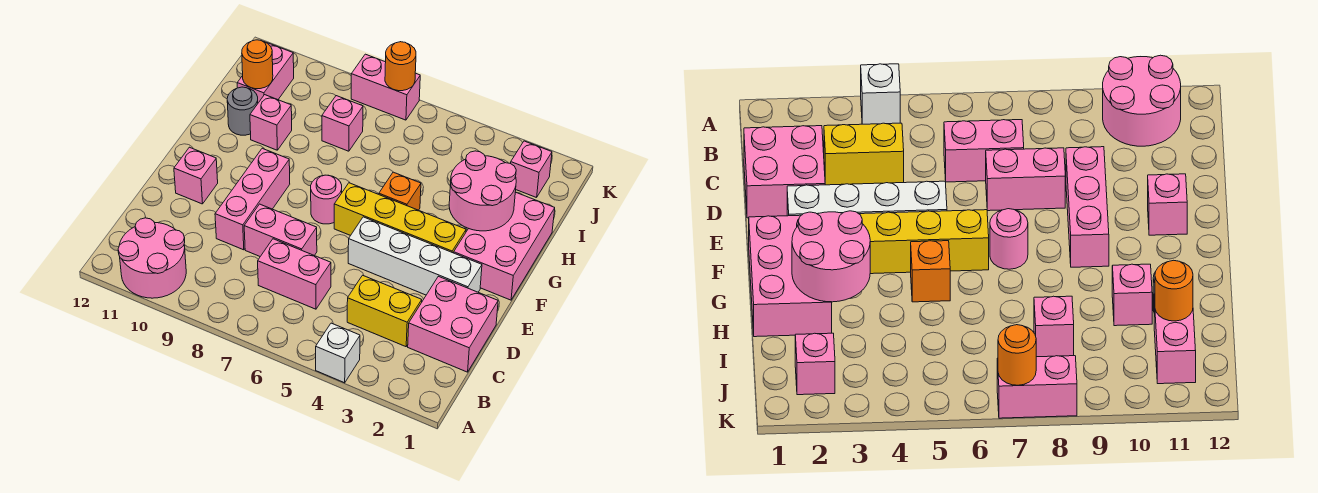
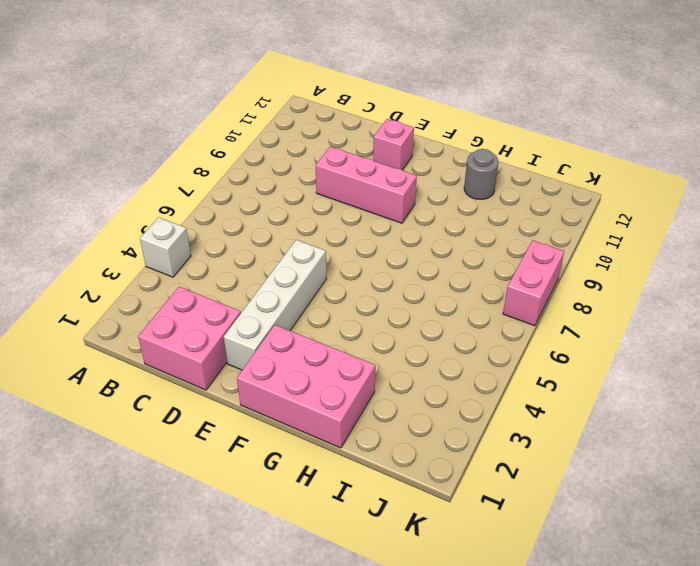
none -> pink round brick A10:B11 level 1
none -> yellow brick C3:C4 level 1
none -> pink brick C6:C7 level 1

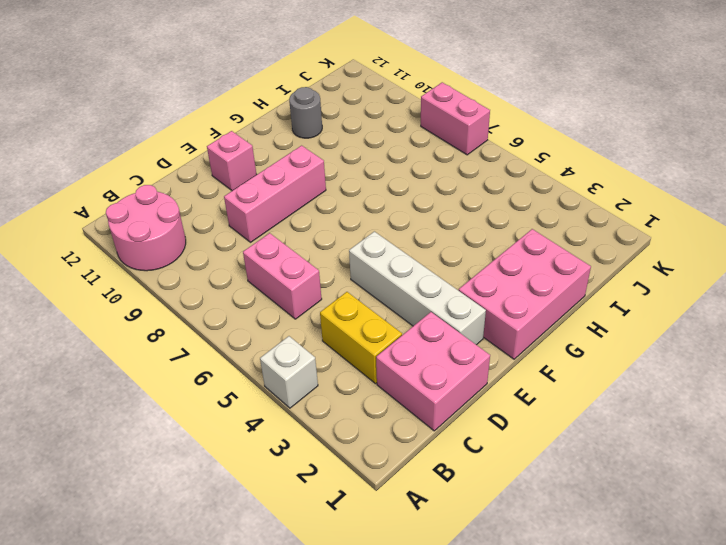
none -> pink brick D7:D8 level 1
none -> yellow brick F3:F6 level 1
none -> pink round brick F7 level 1

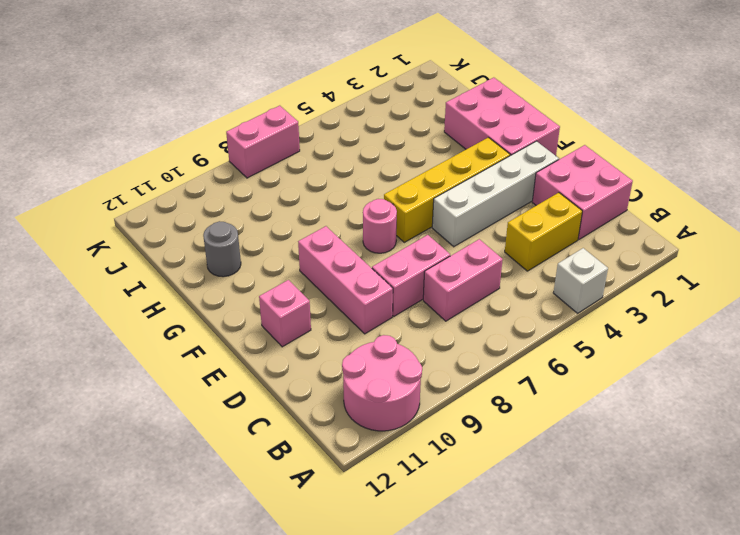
none -> orange brick G5 level 1
none -> pink brick H10 level 1
none -> pink brick I8 level 1

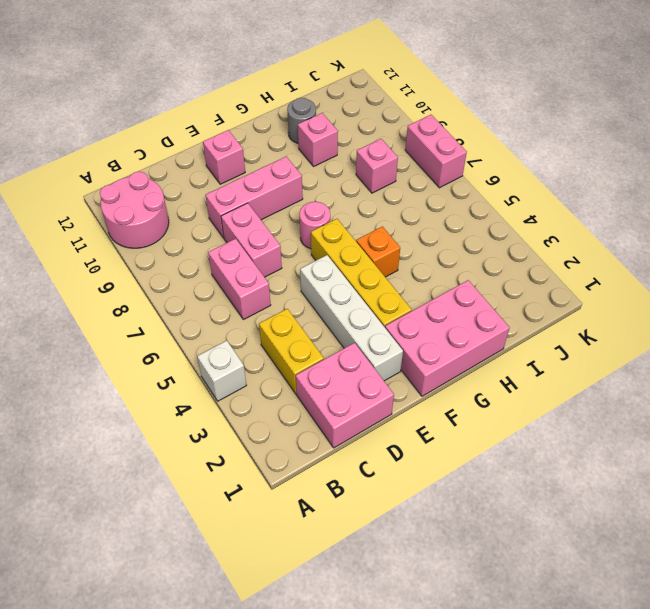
none -> pink brick I11:J11 level 1
none -> pink brick J2 level 1
none -> pink round brick G2:H3 level 2

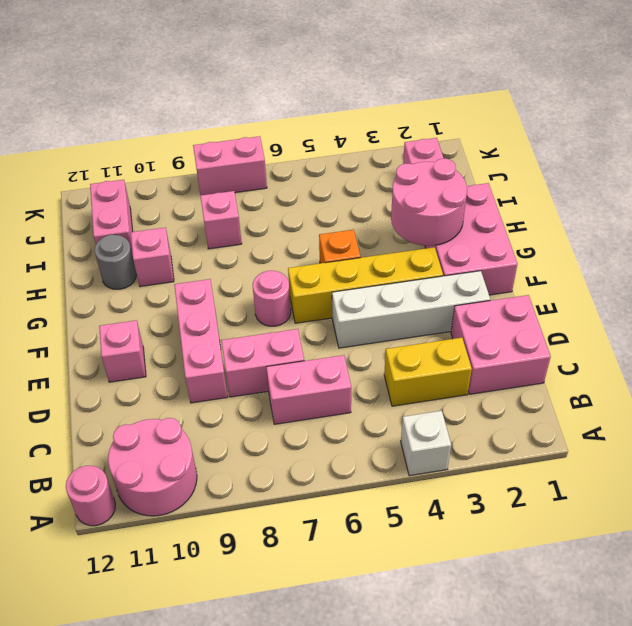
pink round brick A12 level 1 -> none
none -> orange round brick I11 level 2
none -> orange round brick K7 level 2

